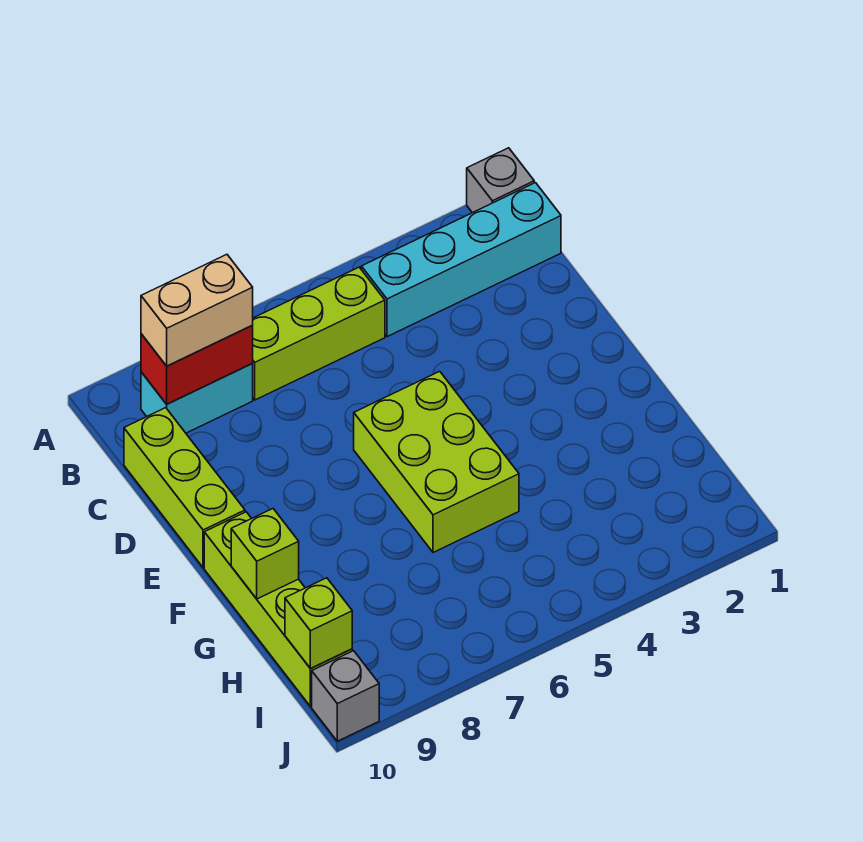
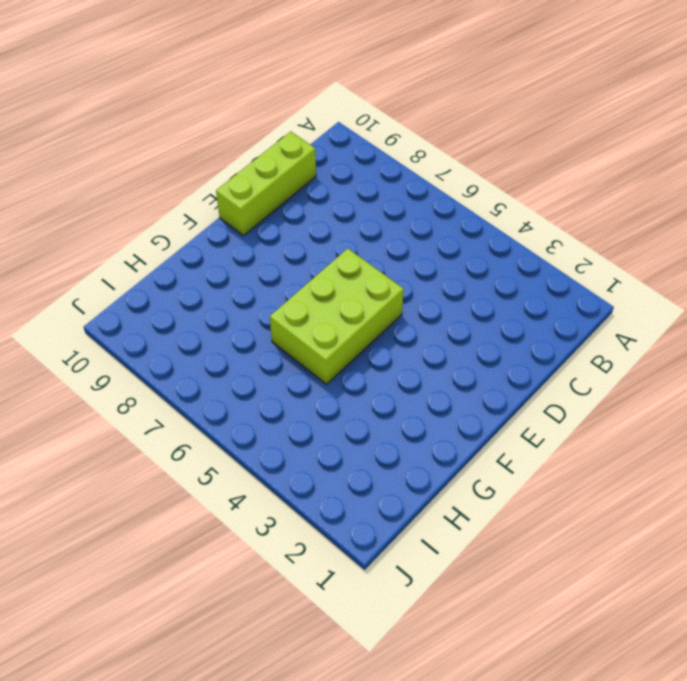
none -> grey brick A1 level 1
none -> cyan brick B1:B4 level 1
none -> lime brick B5:B7 level 1

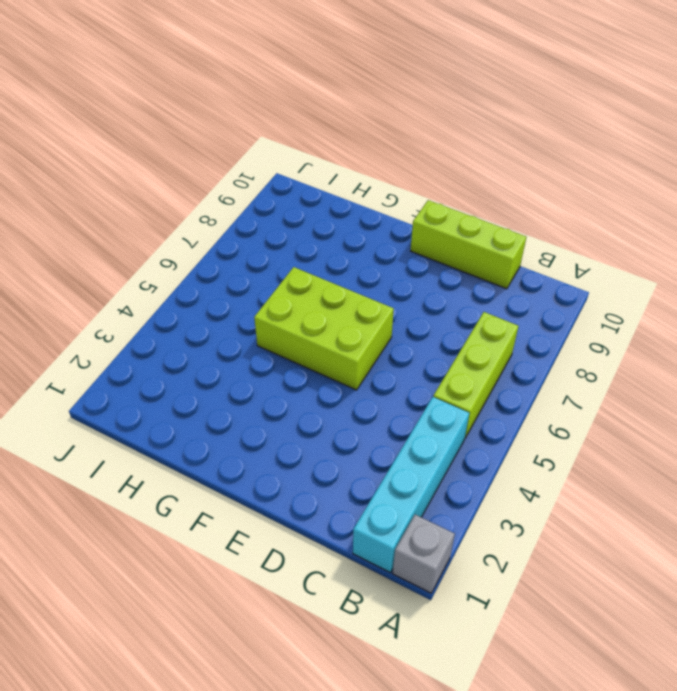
none -> cyan brick B8:B9 level 1
none -> lime brick F10:I10 level 1
none -> grey brick J10 level 1

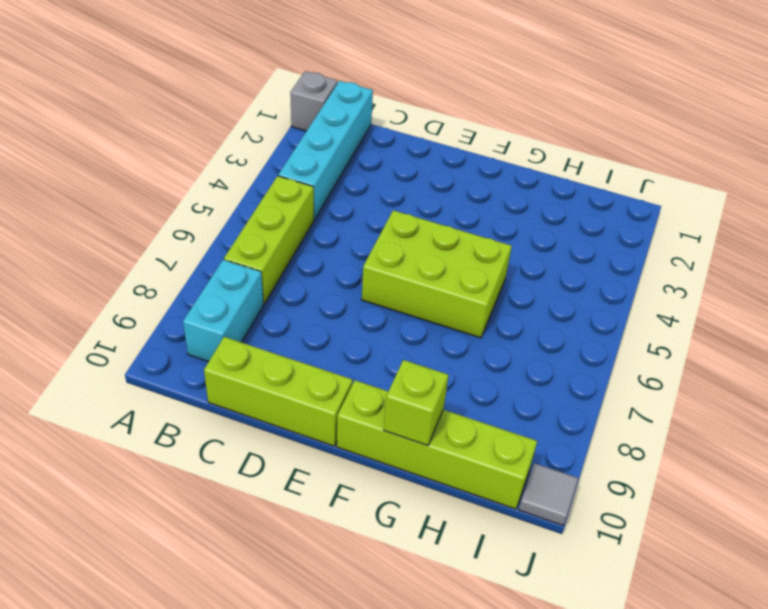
grey tile J10 level 1 -> grey brick J10 level 1
none -> red brick B8:B9 level 2
none -> lime brick I10 level 2
none -> tan brick B8:B9 level 3

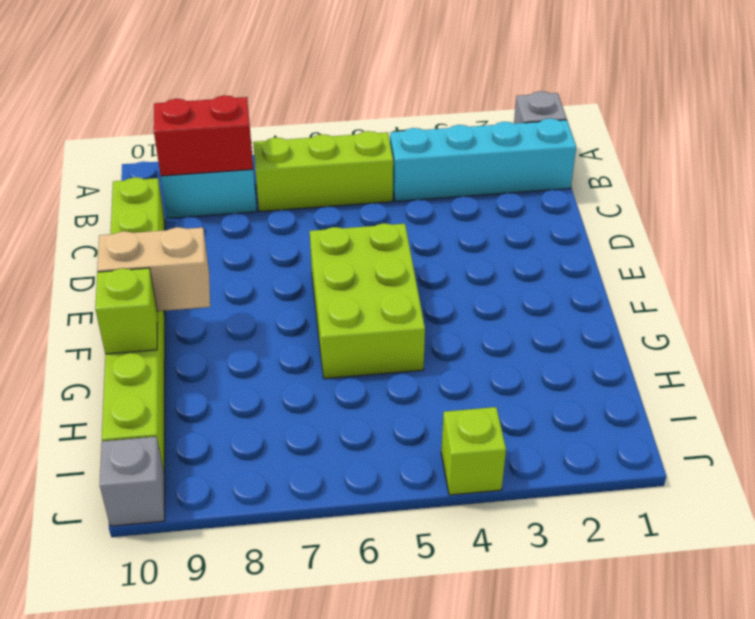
tan brick F9:F10 level 2 -> tan brick B8:B9 level 3
lime brick J4 level 1 -> lime brick I10 level 2

